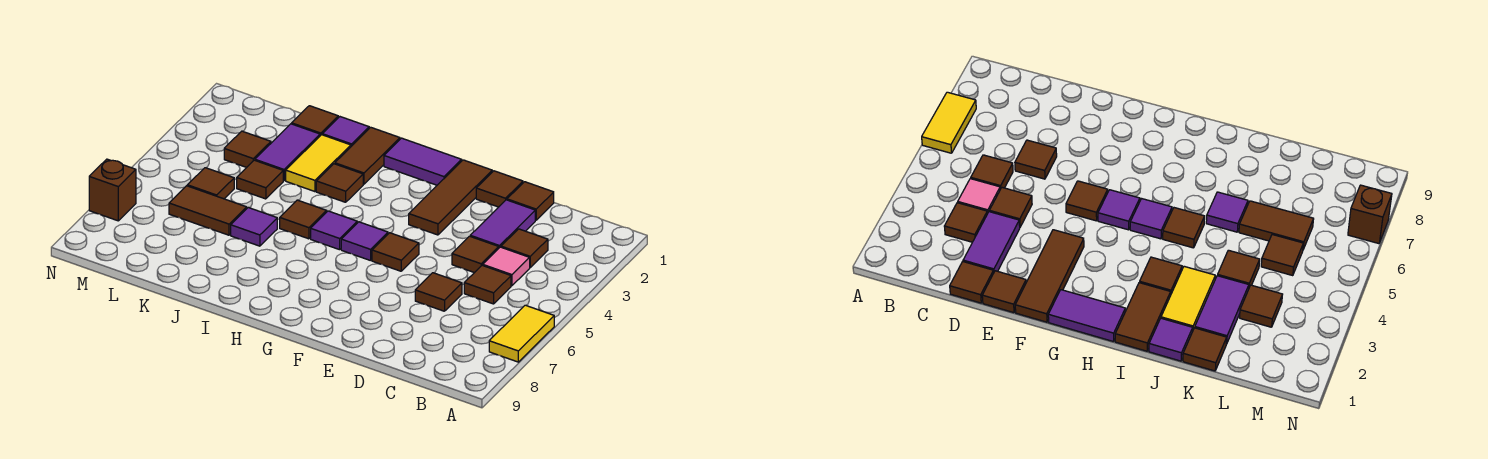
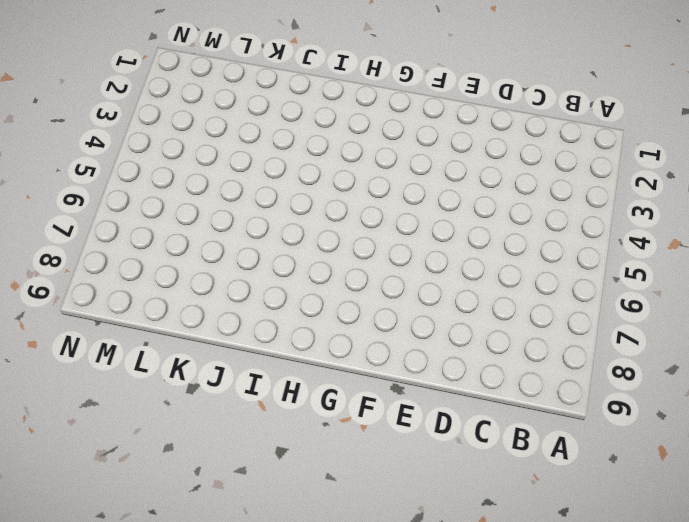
none -> yellow tile A6:A7 level 1
none -> brown tile C3 level 1
none -> pink tile C4 level 1

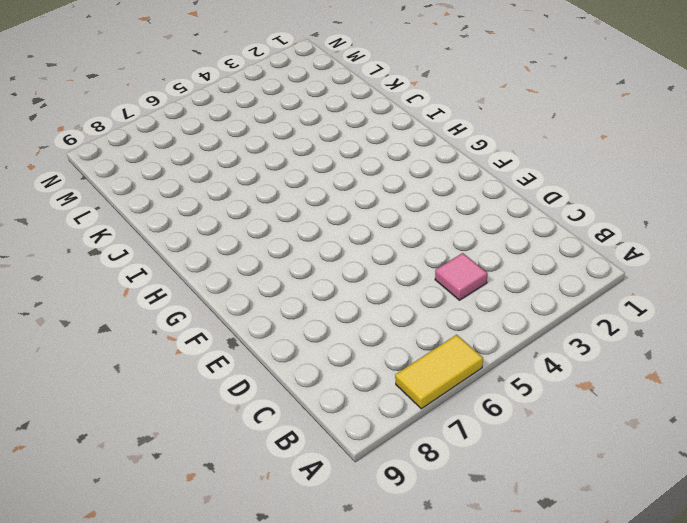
none -> brown tile C3 level 1
none -> brown tile C5 level 1
none -> brown tile D1 level 1

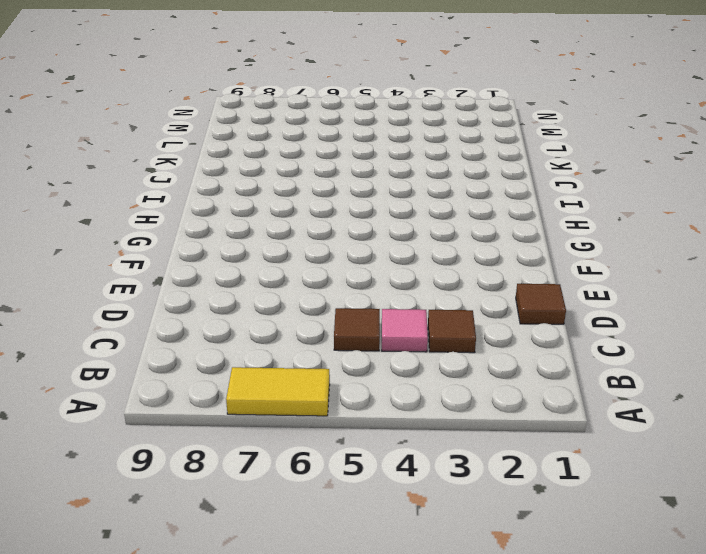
none -> purple tile D2:D3 level 1
none -> brown tile D4 level 1
none -> brown tile D6 level 1

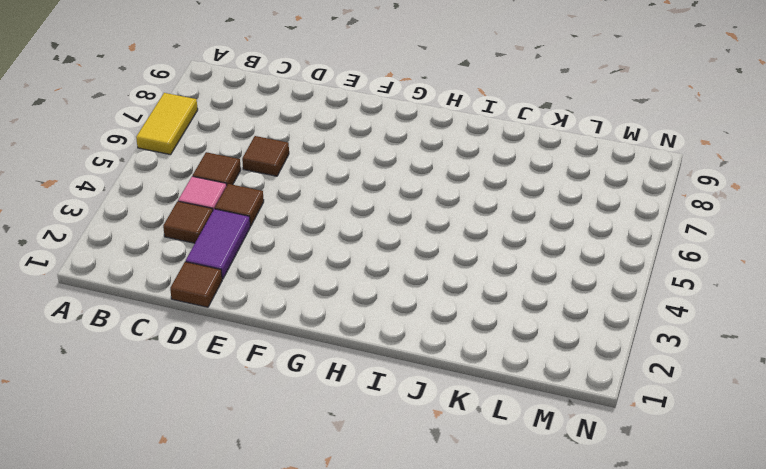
none -> brown tile E1 level 1
none -> brown tile F1:F3 level 1
none -> brown tile F5 level 1

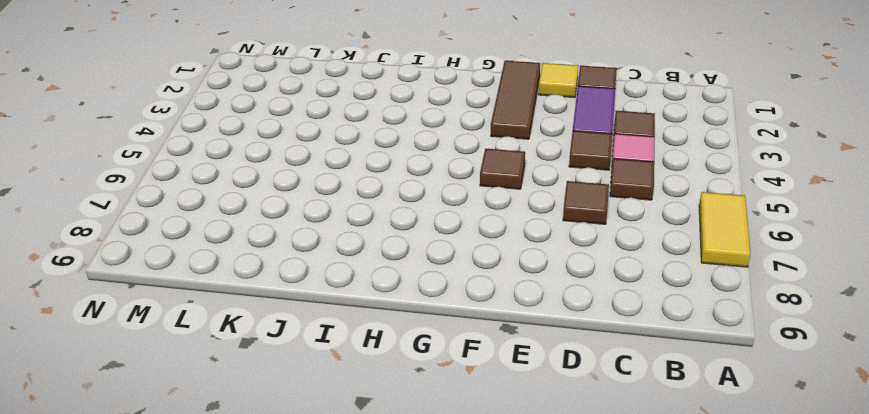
yellow tile E1 level 1 -> brown tile E1 level 1
none -> purple tile G1:H1 level 1
none -> purple tile G5 level 1
none -> purple tile H5 level 1

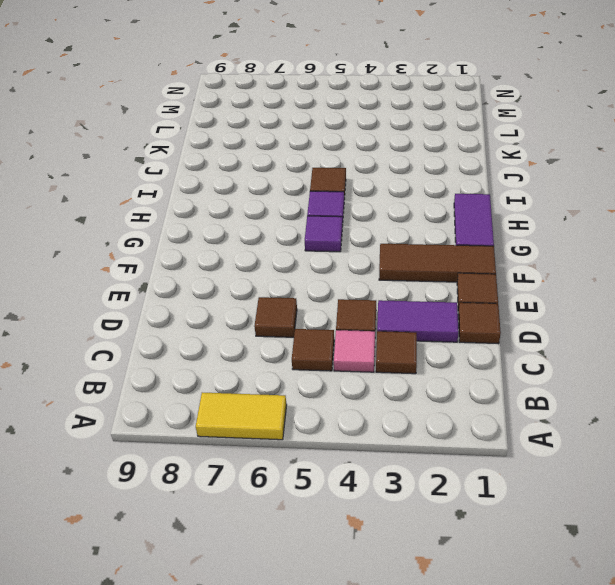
none -> brown tile F5 level 1
none -> brown tile I1:I2 level 1
none -> brown tile I3 level 1

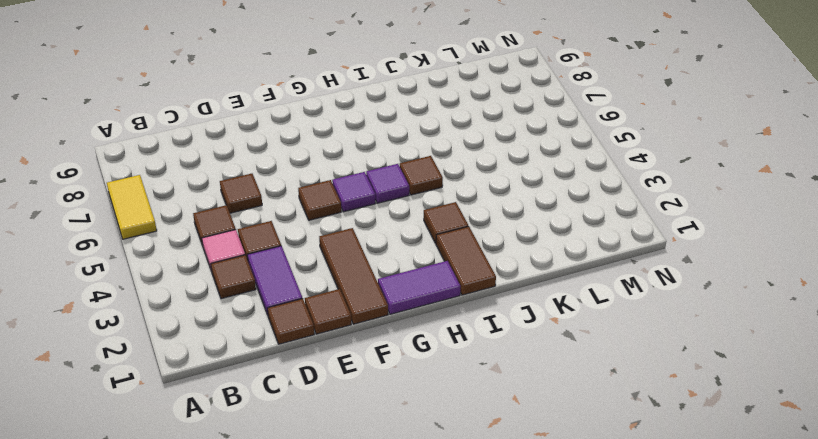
none -> purple tile J1 level 1
none -> yellow tile J2:J3 level 1
none -> purple tile J6 level 1

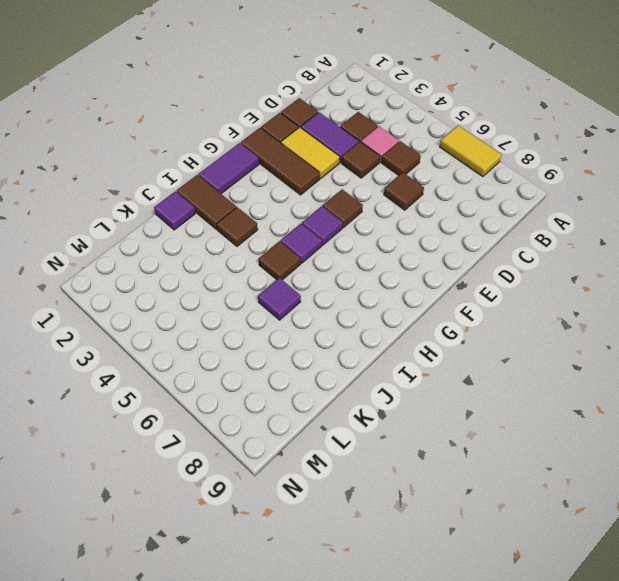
yellow tile E2:E3 level 1 -> yellow tile J2:J3 level 1
none -> brown tile K1 level 1
none -> purple tile K2:K3 level 1
none -> brown tile K4 level 1

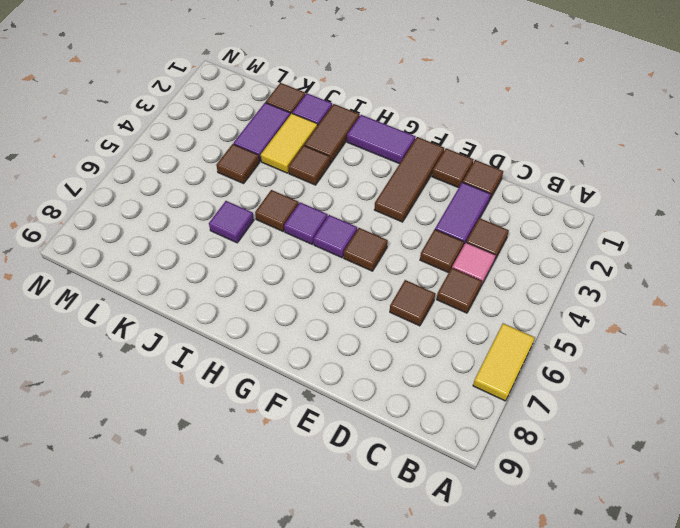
none -> brown tile K6:L6 level 1
none -> brown tile L3 level 1
none -> brown tile L5 level 1

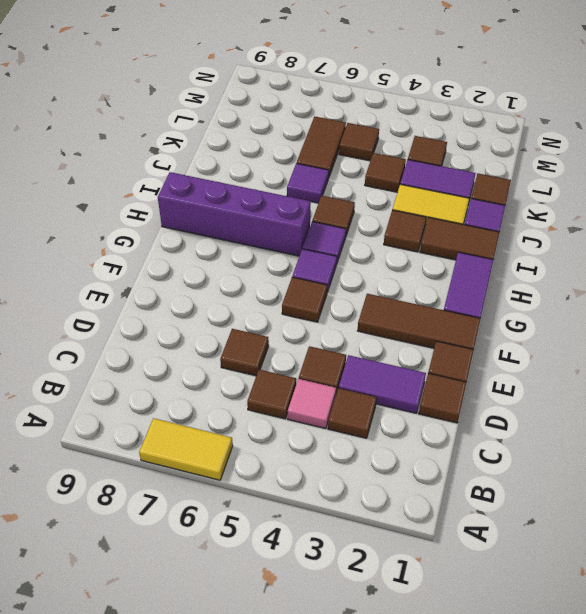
purple brick H6:H9 level 1 -> none
none -> brown brick N7 level 1

